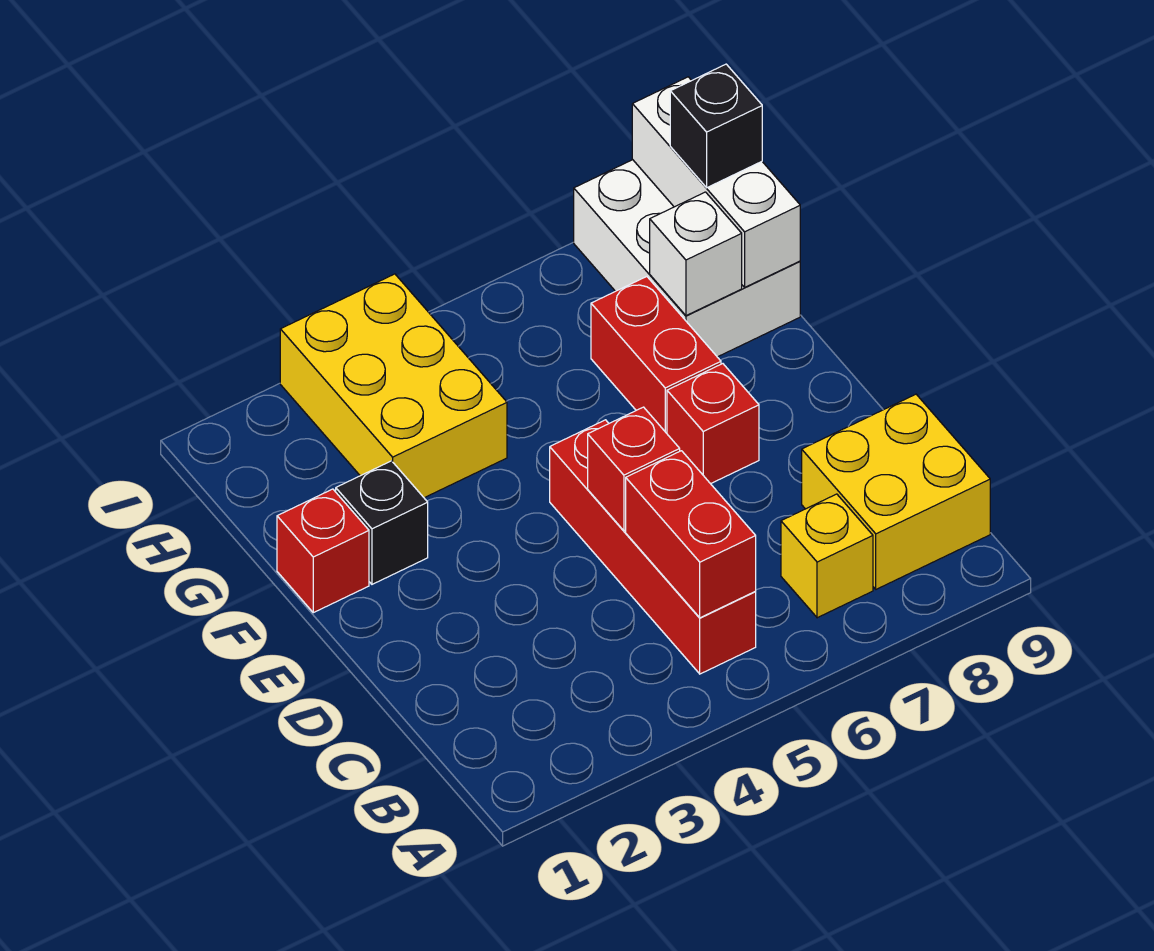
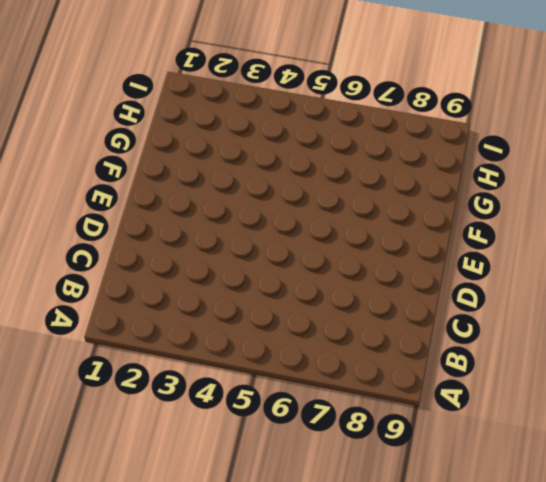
none -> red brick B5:E5 level 1
none -> yellow brick B7 level 1
none -> yellow brick B8:C9 level 1

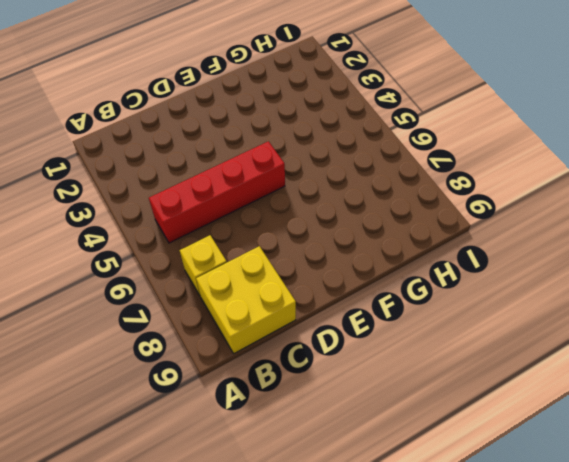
none -> red brick E7 level 1
none -> red brick F1 level 1
none -> black brick F2 level 1

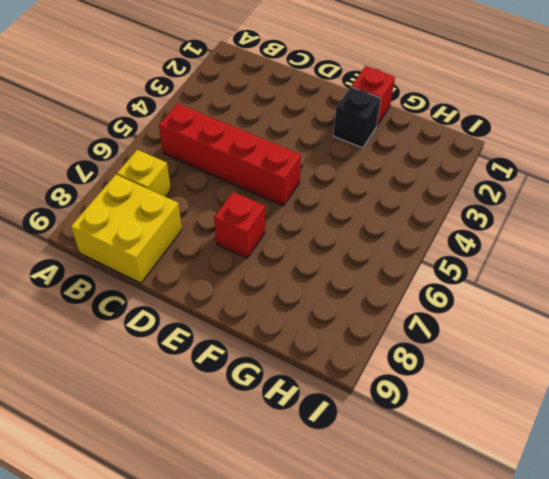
none -> red brick F7:G7 level 1
none -> yellow brick G3:I4 level 1
none -> white brick G8:I9 level 1

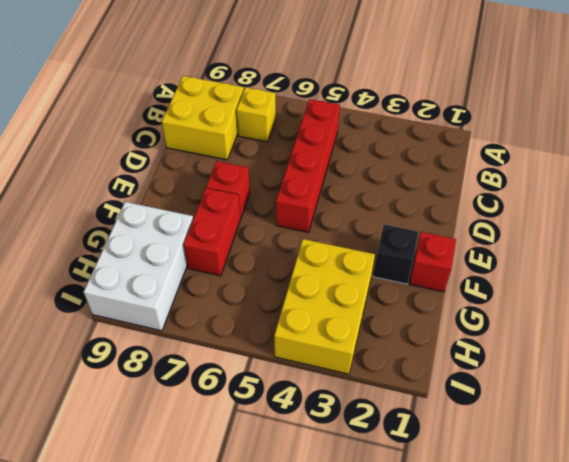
none -> red brick B5:C5 level 2
none -> red brick D5 level 2
none -> white brick G8 level 2

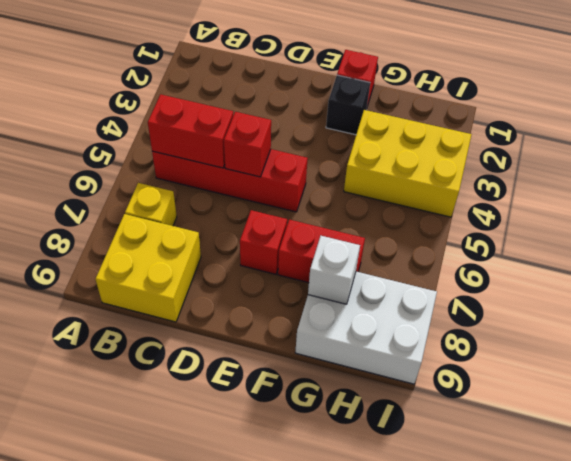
none -> white brick G9:I9 level 2
none -> black brick H9 level 3

